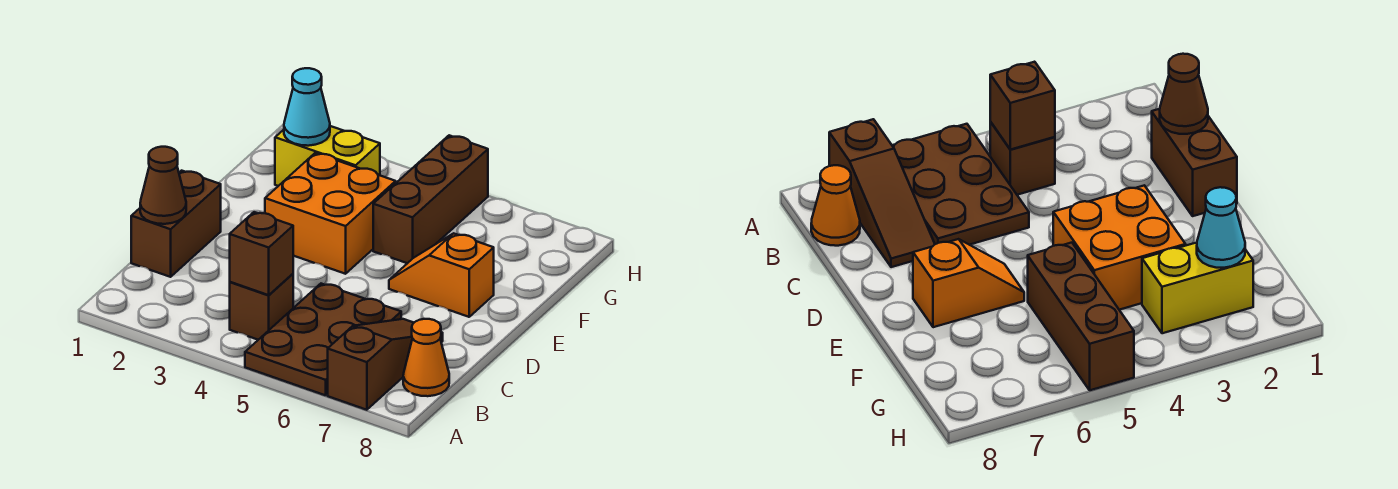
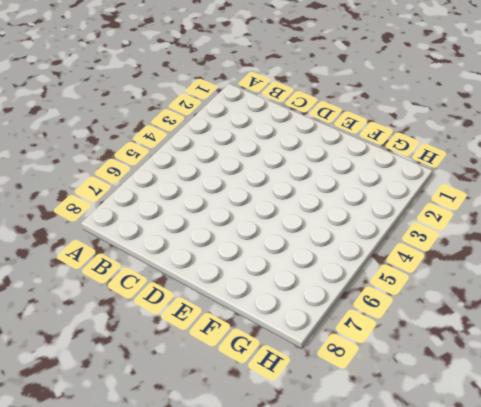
none -> brown plate A5:C6 level 1
none -> brown slope A7:C7 level 1 top A
none -> brown brick B4 level 1

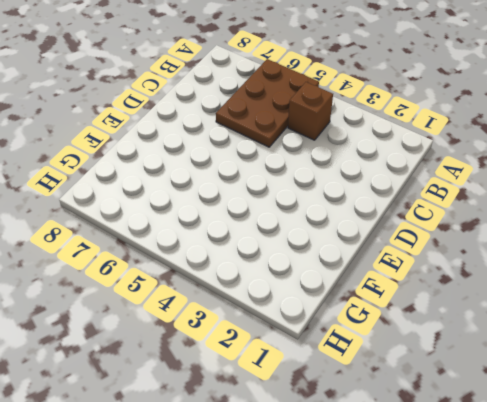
none -> brown slope A7:C7 level 1 top A
none -> orange cone B8 level 1
none -> brown brick C1:D1 level 1

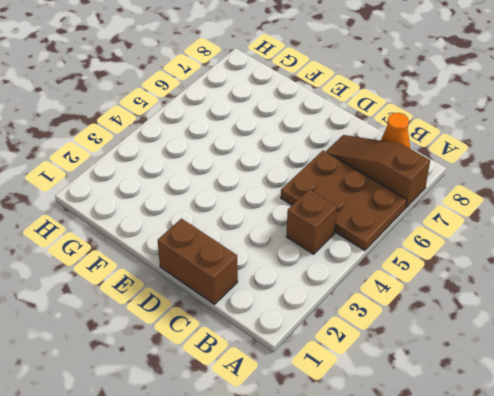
none -> orange brick E3:F4 level 1
none -> orange slope E6:E7 level 1 top 7
none -> brown brick F5:H5 level 1

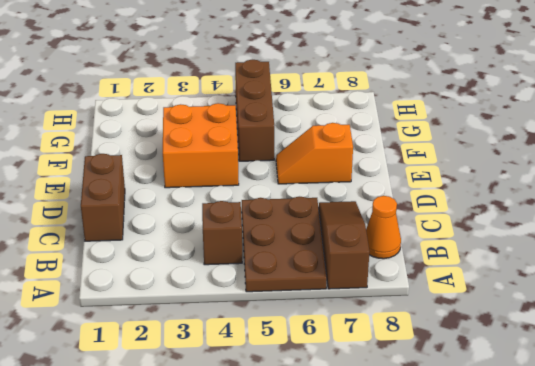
none -> yellow brick G2:G3 level 1
none -> brown brick B4 level 2
none -> brown cone C1 level 2

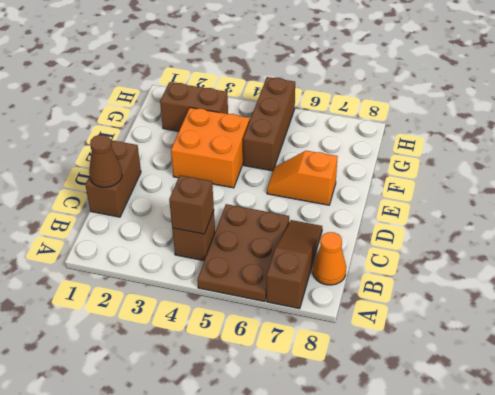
brown brick G2:G3 level 1 -> yellow brick G2:G3 level 1
none -> cyan cone G2 level 2

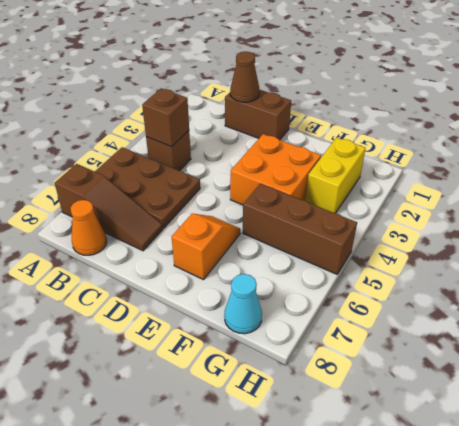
cyan cone G8 level 1 -> cyan cone G2 level 2

